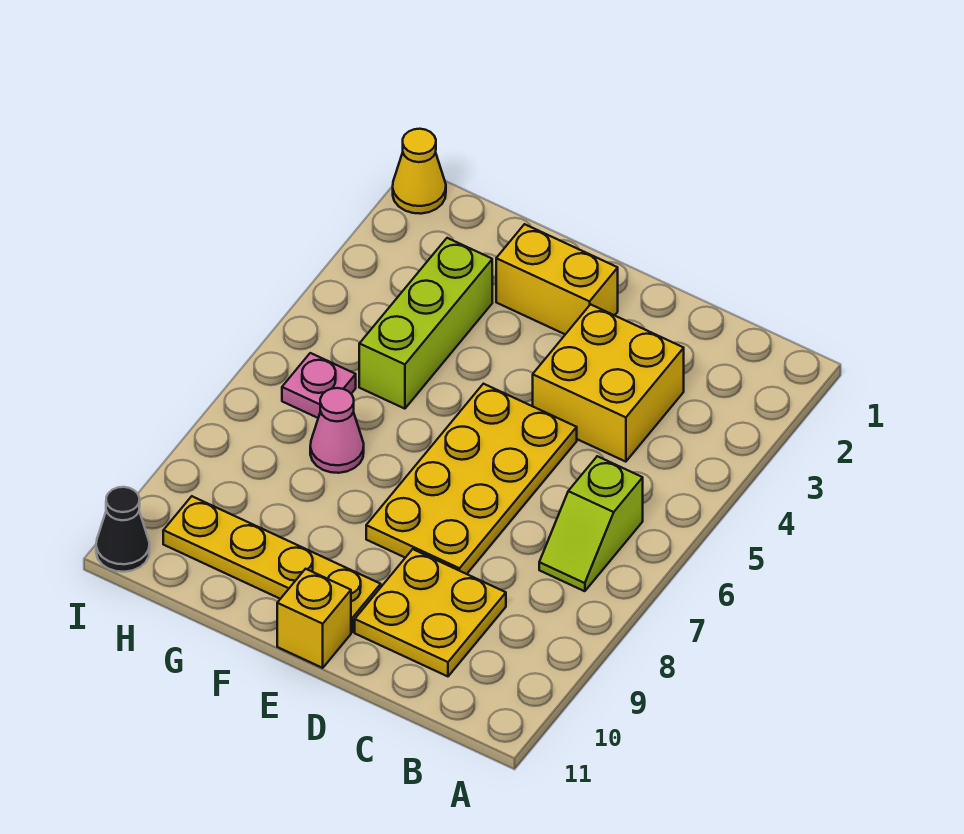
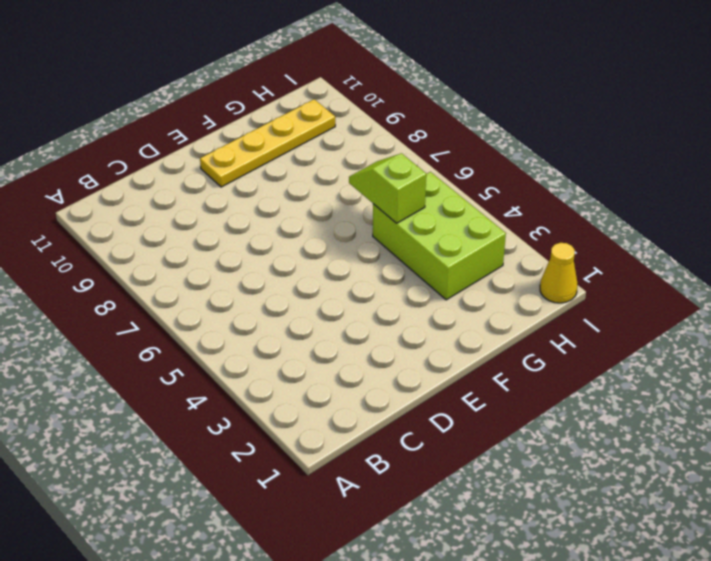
lime brick G3:H5 level 1 -> lime brick G3:G5 level 1
lime slope G5:G6 level 2 top 5 -> lime slope B6:B7 level 1 top 6
none -> yellow brick C3:D4 level 1
none -> yellow plate C9:D10 level 1
none -> yellow plate D5:E8 level 1

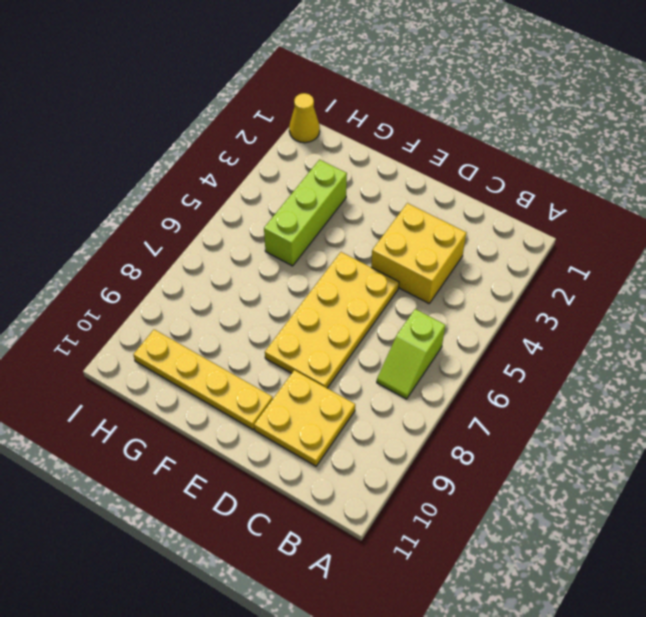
none -> yellow brick E2:F2 level 1
none -> yellow brick E11 level 1
none -> pink cone G7 level 1

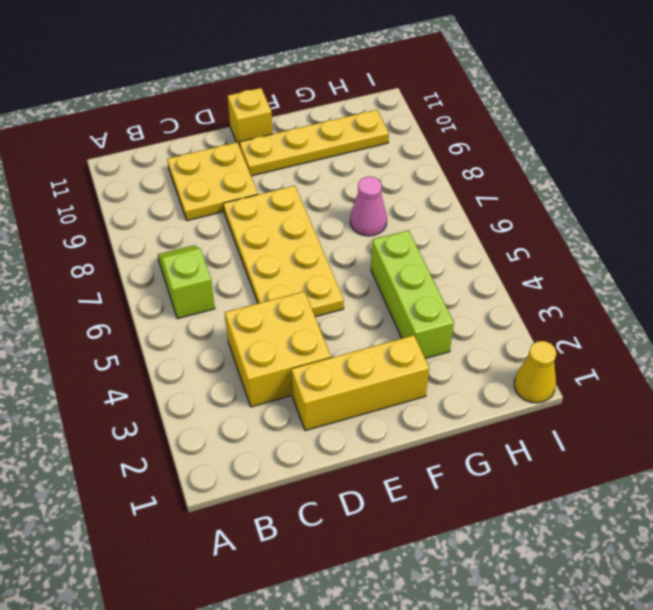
yellow brick D2:F2 level 1 -> yellow brick E2:F2 level 1
none -> pink plate H6 level 1
none -> black cone I11 level 1

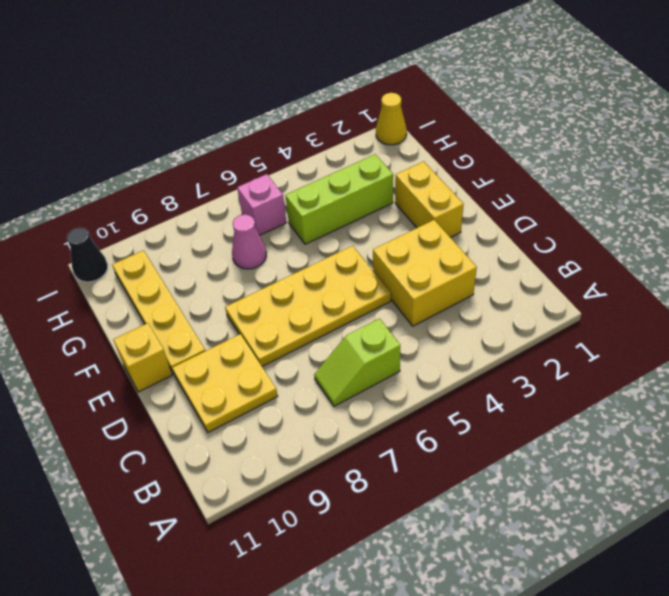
pink brick H6 level 1 -> pink plate H6 level 1

